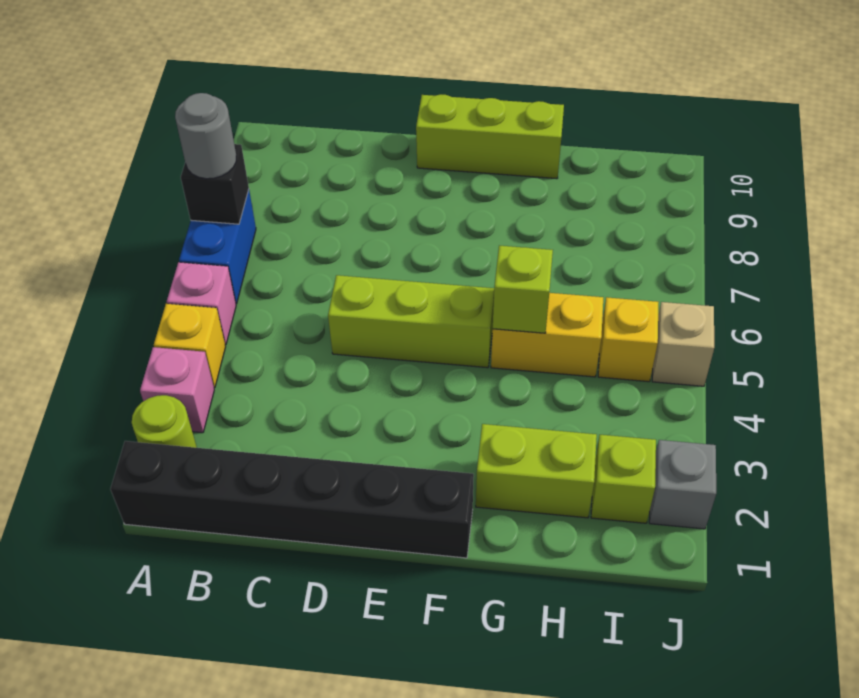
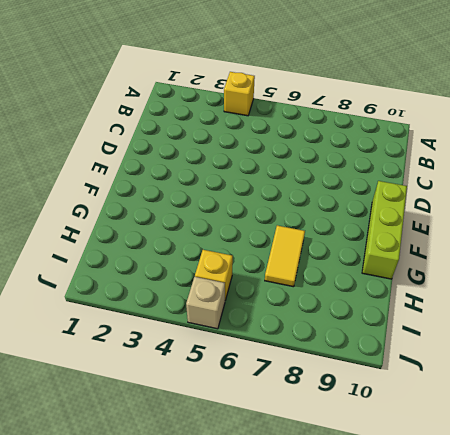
yellow tile G7:H7 level 1 -> none
none -> black brick A1:F1 level 1
none -> lime round brick A2 level 1
none -> pink brick A3 level 1

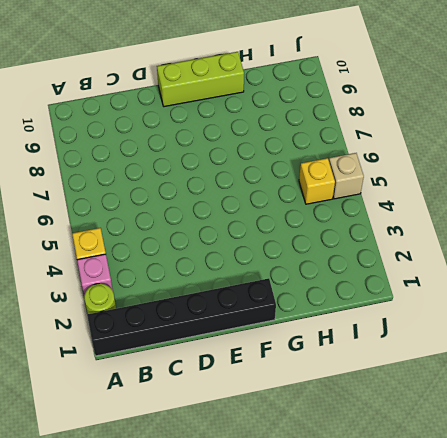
none -> pink brick A5 level 1
none -> blue brick A6:A7 level 1
none -> lime brick D5:F5 level 1

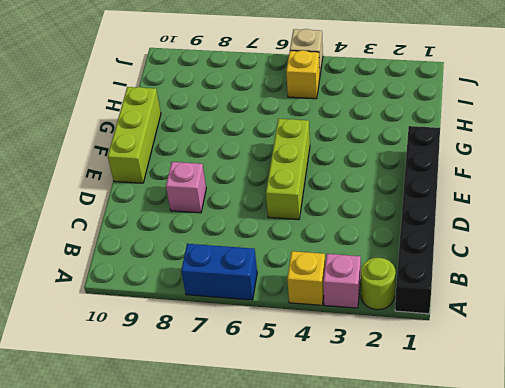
pink brick D8 level 1 -> pink brick A5 level 1
none -> lime brick G2:H2 level 1
none -> yellow brick G5:H5 level 1
none -> lime brick I2 level 1

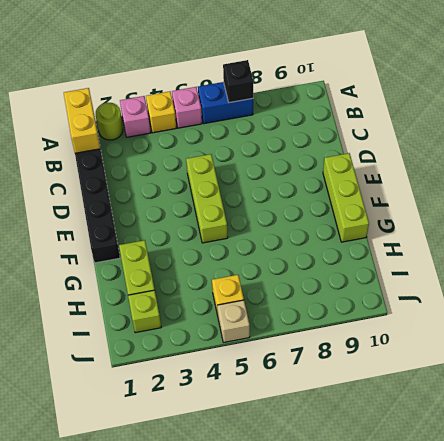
yellow brick A1:B1 level 2 -> yellow brick G5:H5 level 1
none -> grey brick J2 level 1
none -> lime brick G5 level 2
none -> grey round brick A7 level 3

